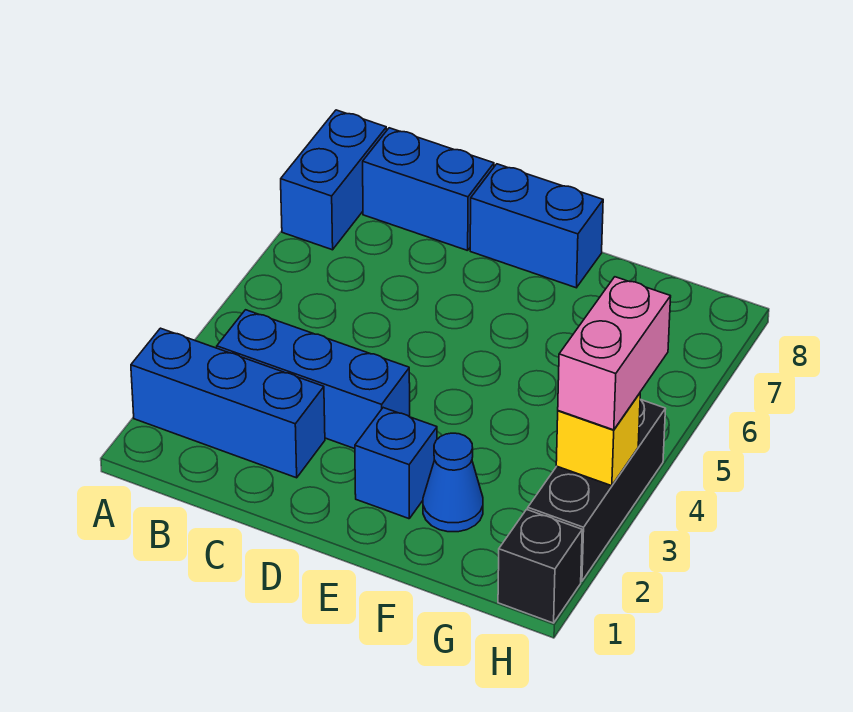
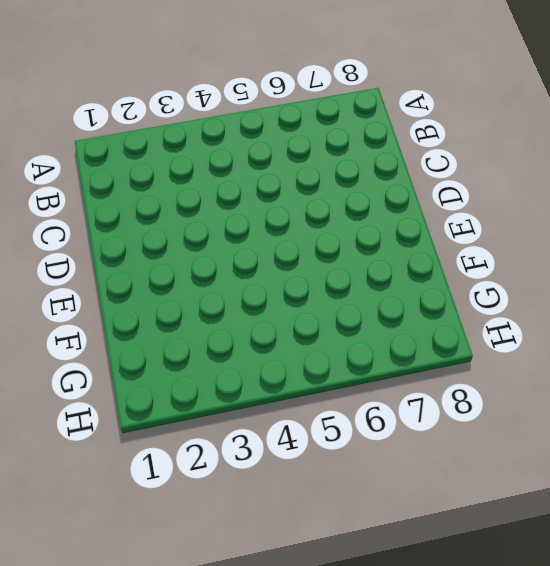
none -> blue brick A2:C2 level 1
none -> blue brick A7:A8 level 1

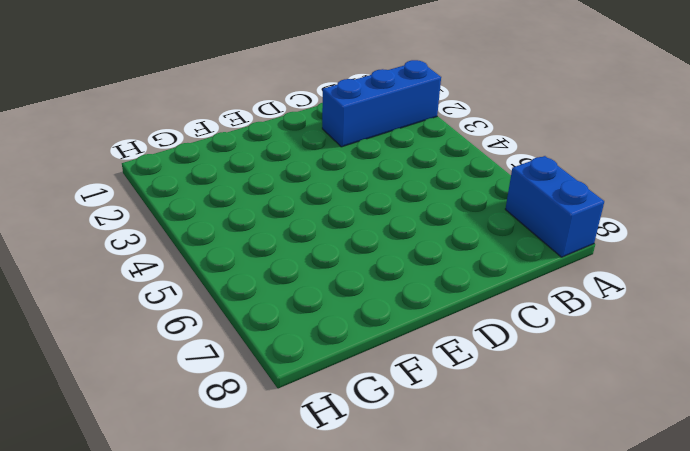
none -> blue brick B3:D3 level 1
none -> blue brick B8:C8 level 1

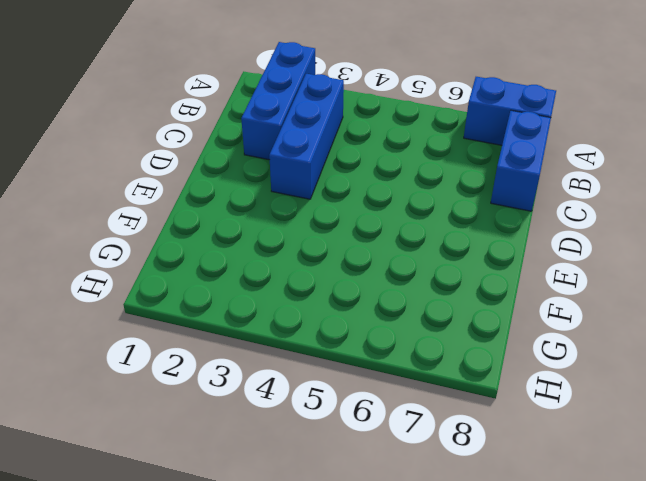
none -> blue brick D8:E8 level 1
none -> blue brick E2 level 1

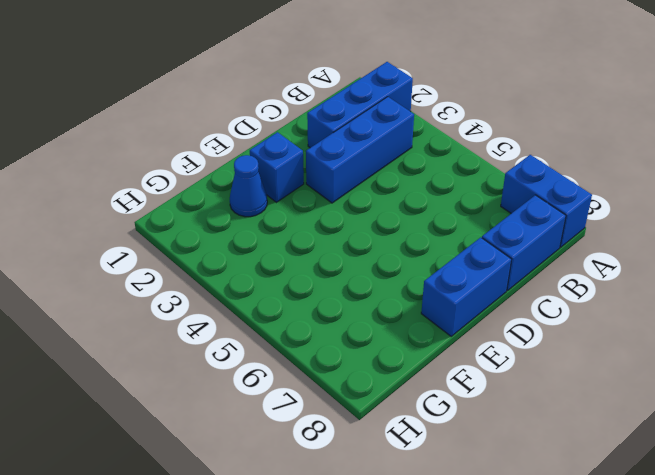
none -> black brick H1 level 1
none -> black brick H2:H4 level 1

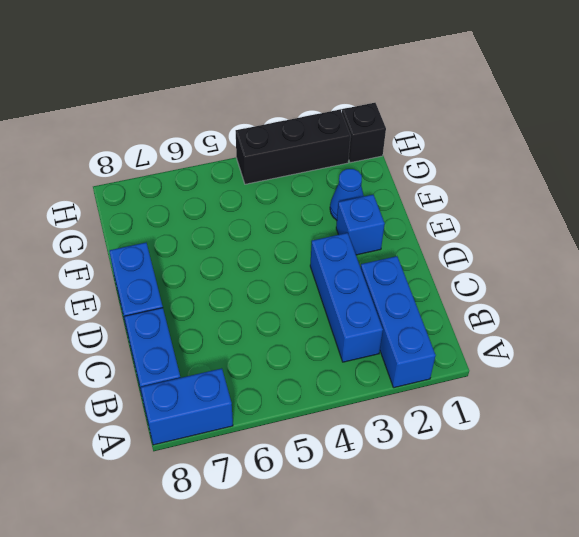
none -> yellow brick H3 level 2
none -> pink brick H3:H4 level 3

